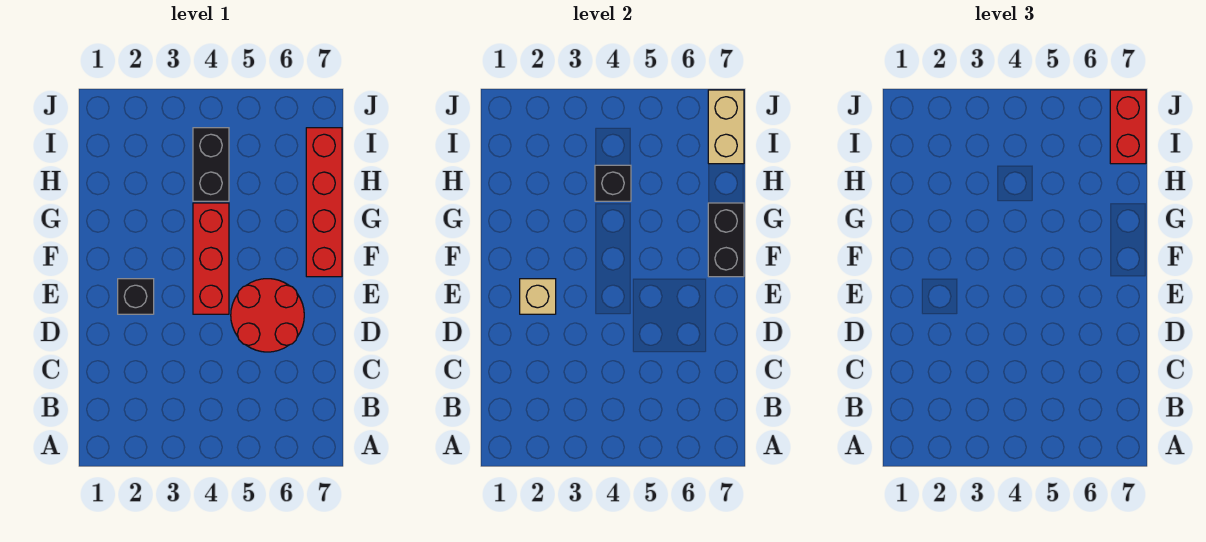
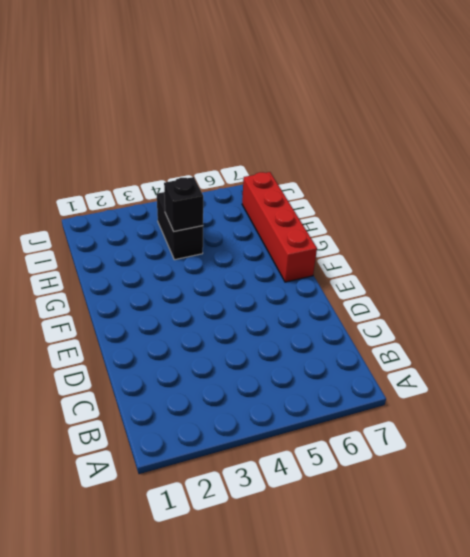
none -> red round brick D5:E6 level 1
none -> black brick E2 level 1

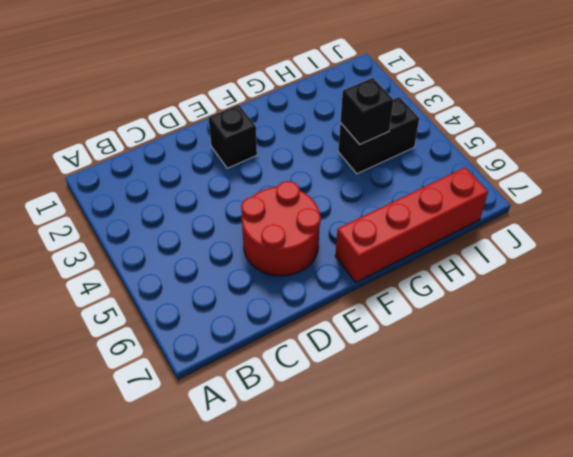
none -> red brick E4:G4 level 1
none -> tan brick E2 level 2

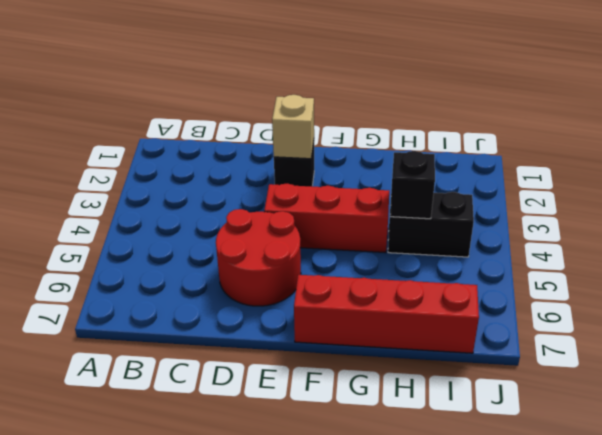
none -> black brick F7:G7 level 2
none -> tan brick I7:J7 level 2

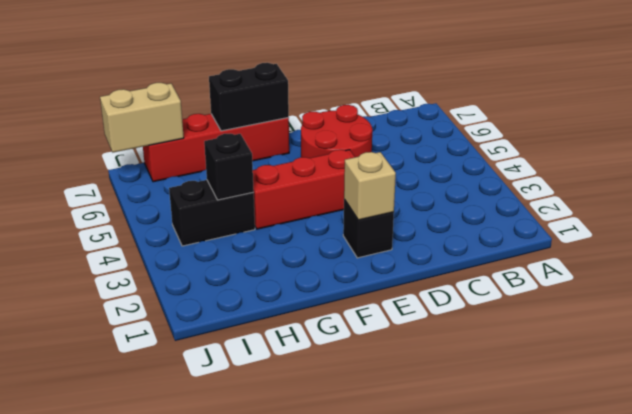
none -> red brick I7:J7 level 3

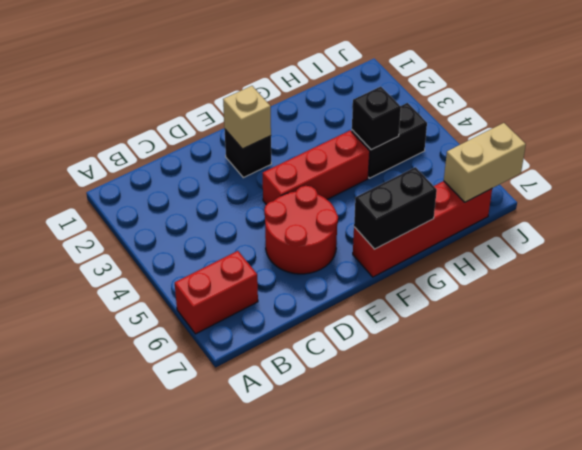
red brick A6:B6 level 1 -> red brick I7:J7 level 3

